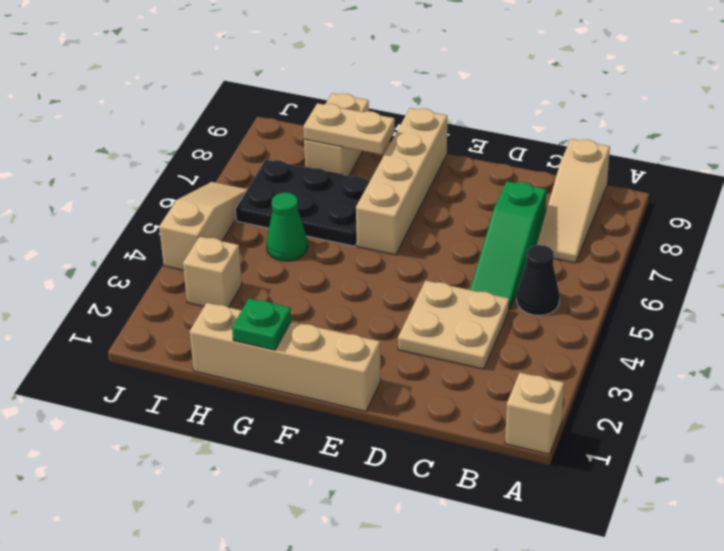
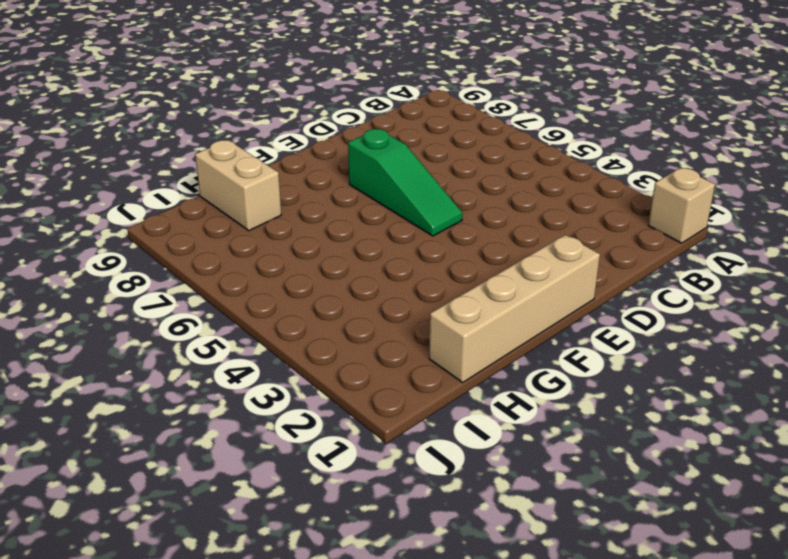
green slope E5:E7 level 1 top 7 -> green slope C5:C7 level 1 top 7
none -> black cone B5 level 1
none -> tan slope B7:B9 level 1 top 9
none -> tan plate C3:D4 level 1

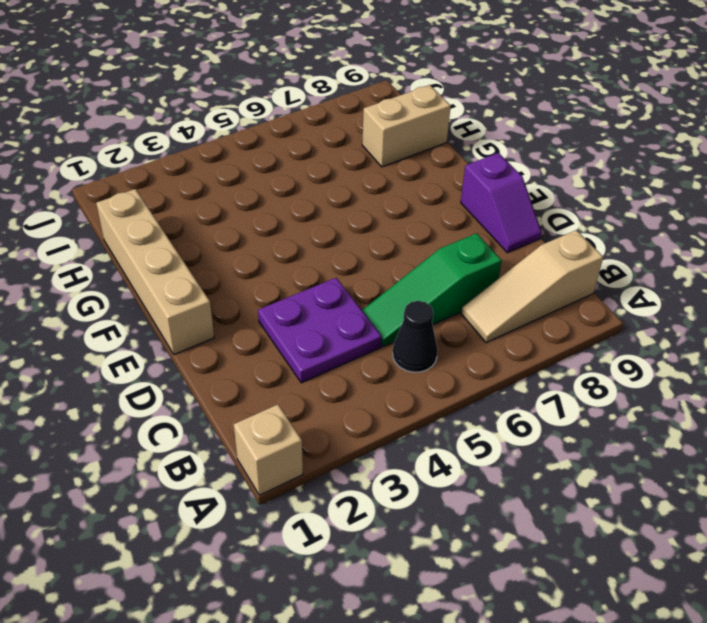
purple plate C3:D4 level 1 -> tan plate C3:D4 level 1
purple slope D9:E9 level 1 top E -> none
none -> tan brick F6:F9 level 1
none -> black plate G6:I7 level 1
none -> green cone H5 level 1

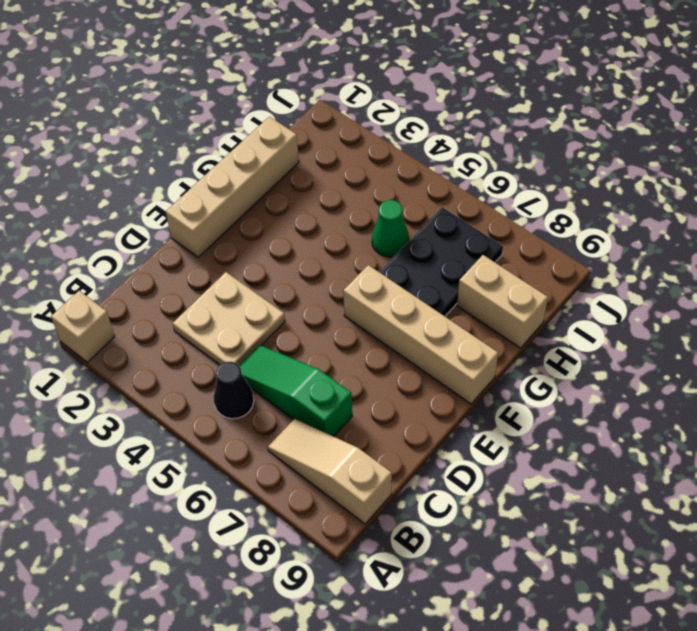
none -> tan brick I3 level 1
none -> tan slope J4:J6 level 1 top 4
none -> green plate G1 level 2

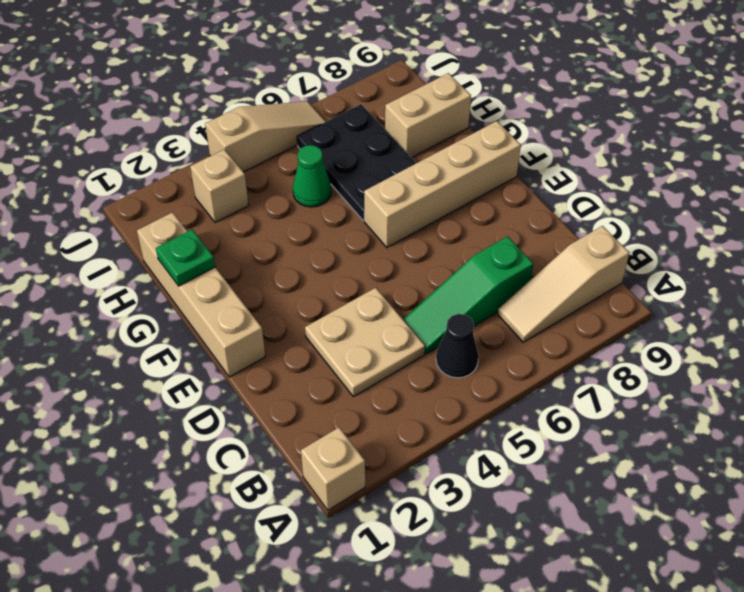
none -> tan plate G8:H8 level 2

